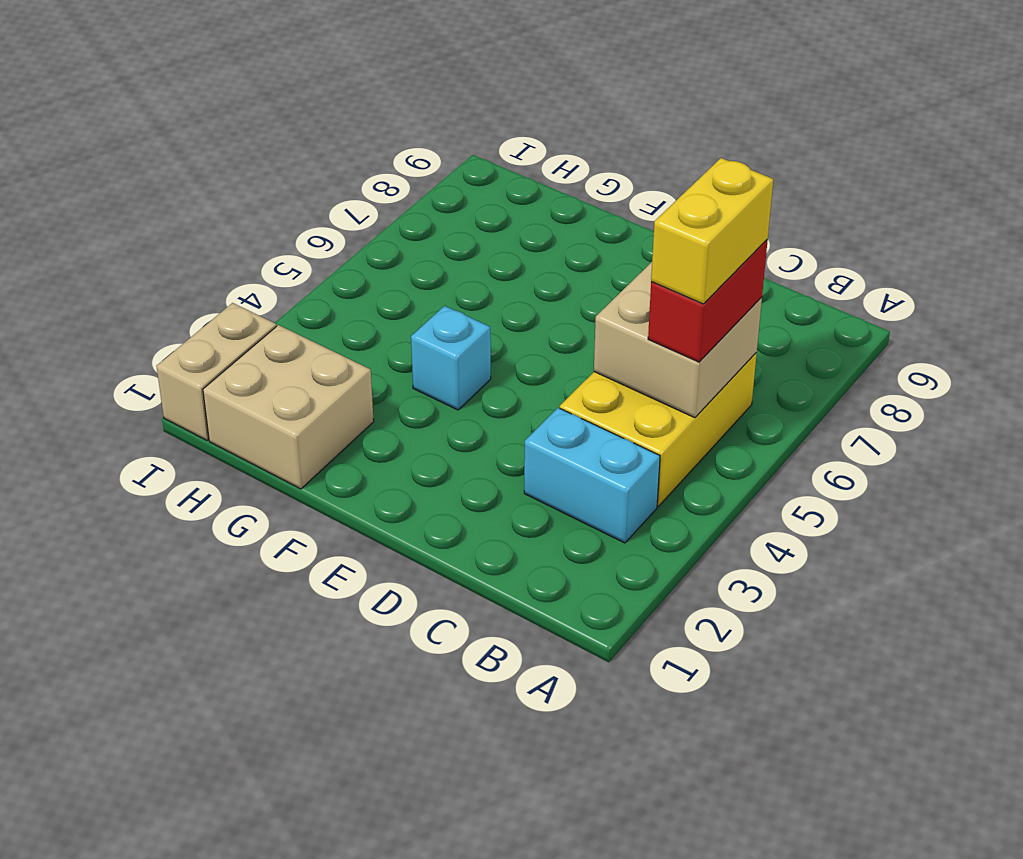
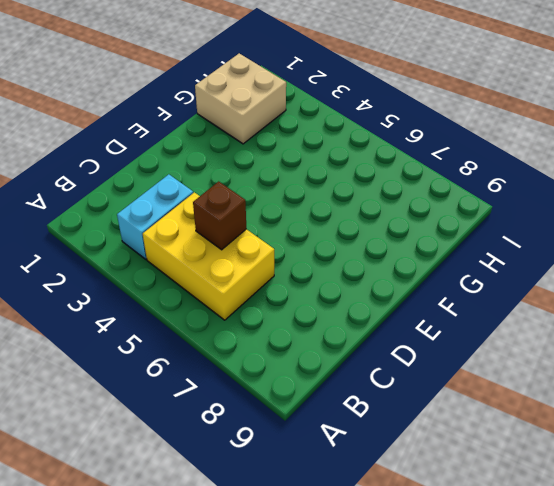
brown brick C5 level 2 -> tan brick B5:C6 level 2
none -> cyan brick F4 level 1
none -> tan brick I1:I2 level 1

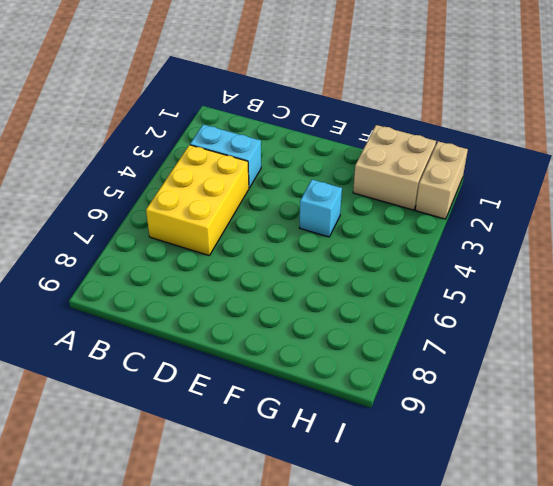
none -> tan brick B5:C6 level 2
none -> red brick B5:B6 level 3

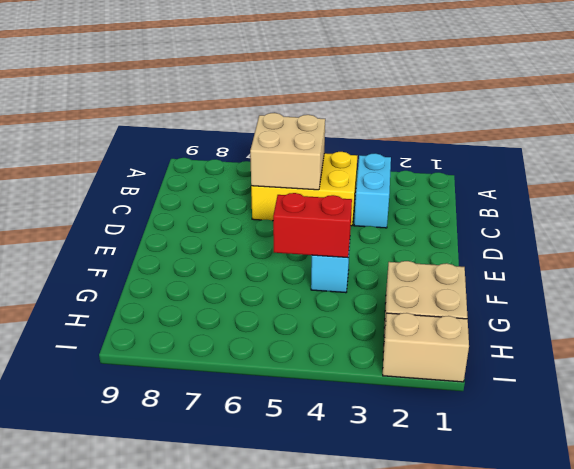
red brick F4:F5 level 2 -> red brick B5:B6 level 3
none -> yellow brick B5:B6 level 4

